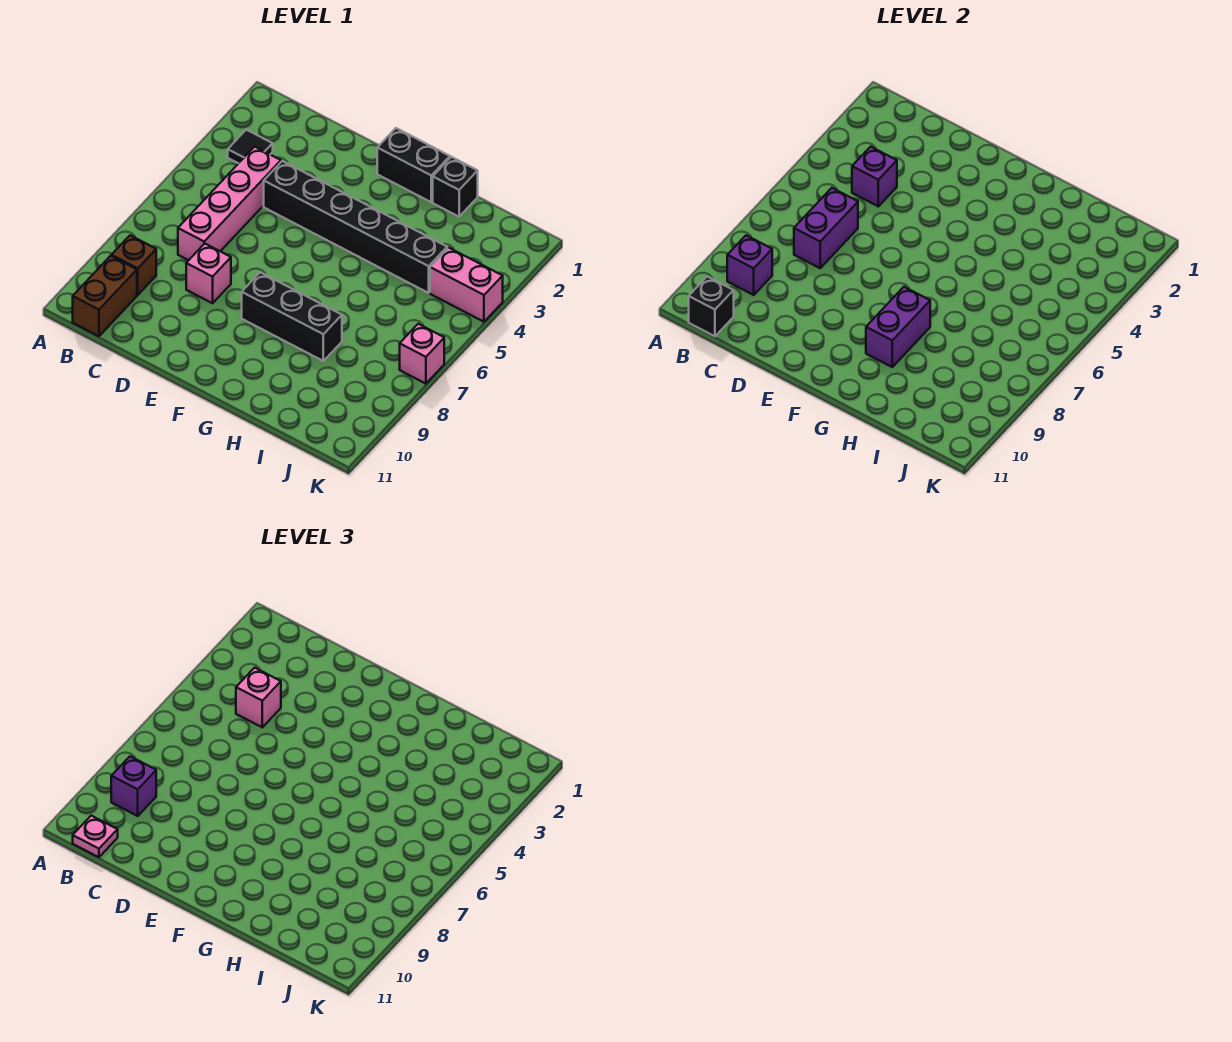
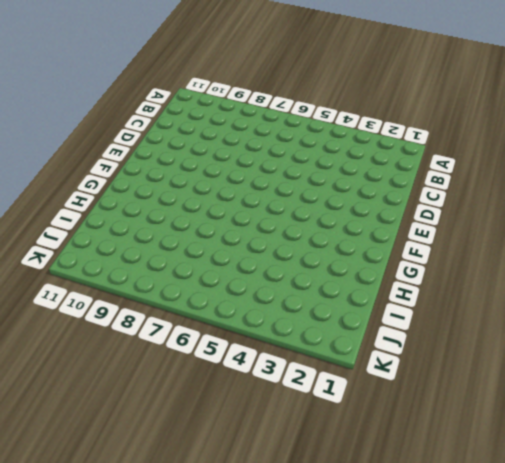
none -> black tile B3 level 1
none -> brown brick B9 level 1
none -> brown brick B10:B11 level 1

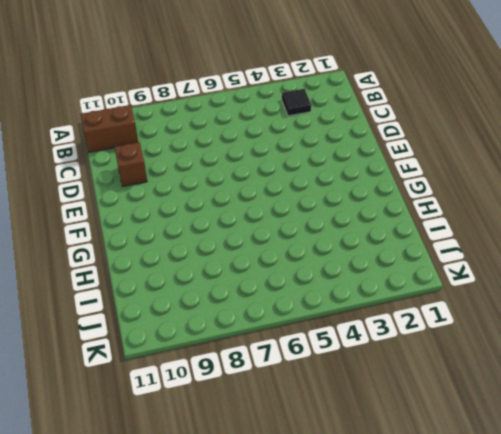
brown brick D10 level 1 -> brown brick B9 level 1
none -> pink brick C4:C7 level 1
none -> black brick D4:I4 level 1
none -> pink brick D8 level 1

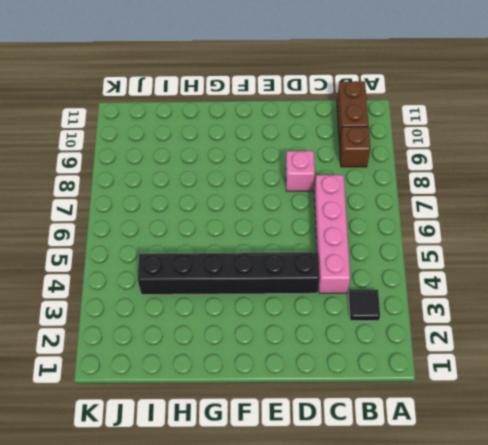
none -> black brick F1:G1 level 1
none -> black brick F8:H8 level 1
none -> black brick H1 level 1

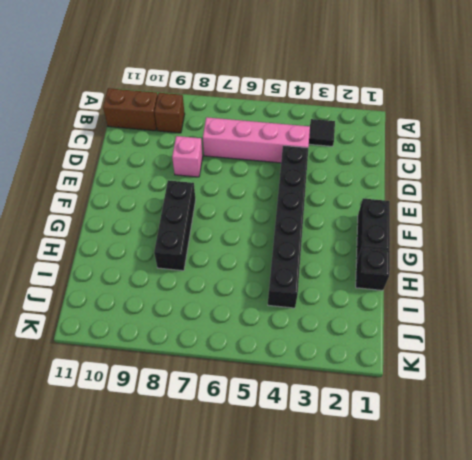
none -> pink brick J4:K4 level 1
none -> pink brick K7 level 1
none -> purple brick B9 level 2

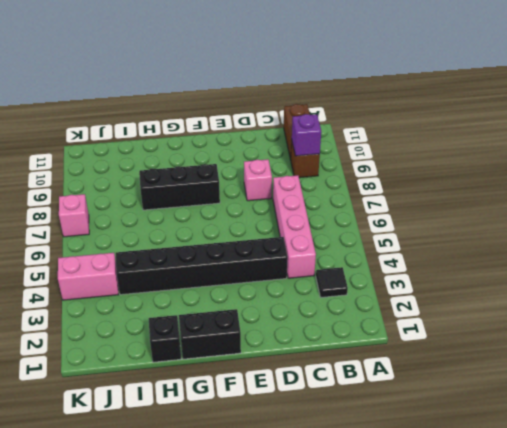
none -> black brick B11 level 2
none -> purple brick C4 level 2
none -> purple brick C6:C7 level 2

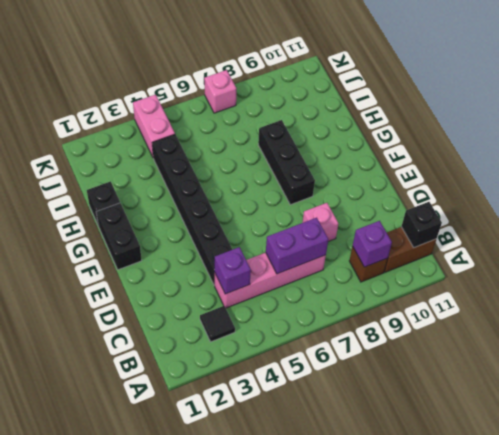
none -> purple brick G8:G9 level 2
none -> purple brick B9 level 3
none -> pink plate B11 level 3

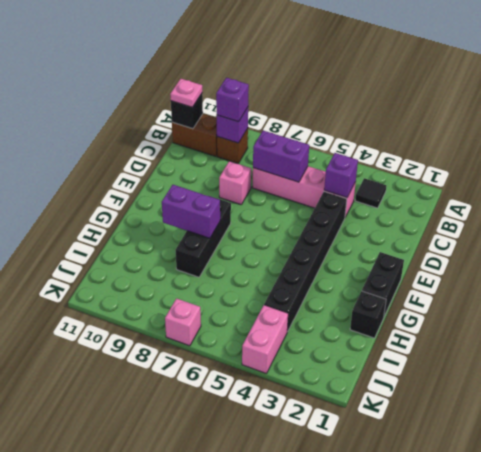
none -> pink brick C4 level 3

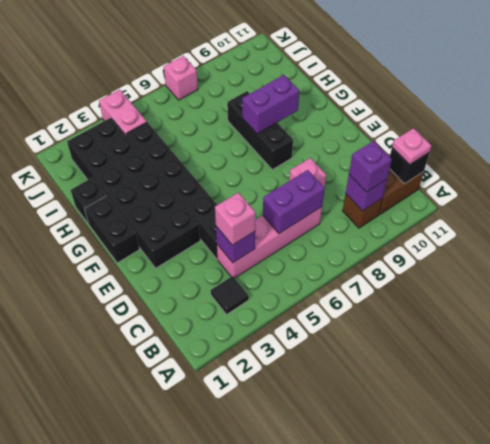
black brick E2:J3 level 1 -> none

